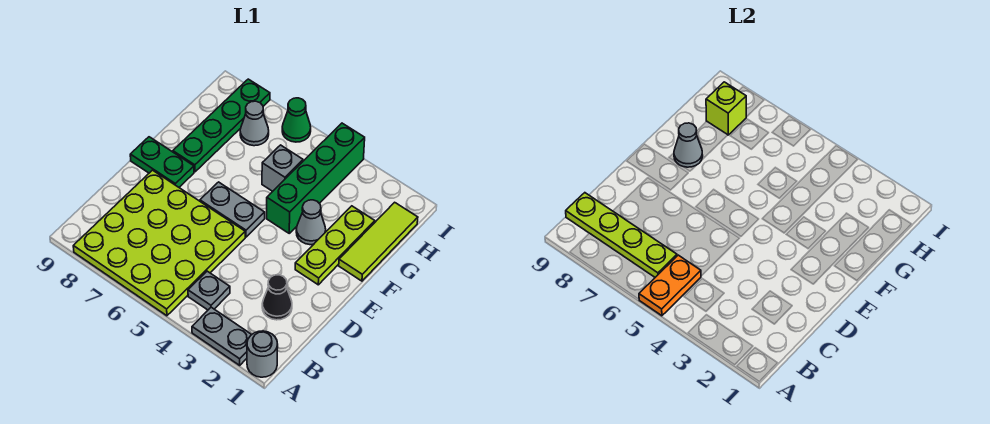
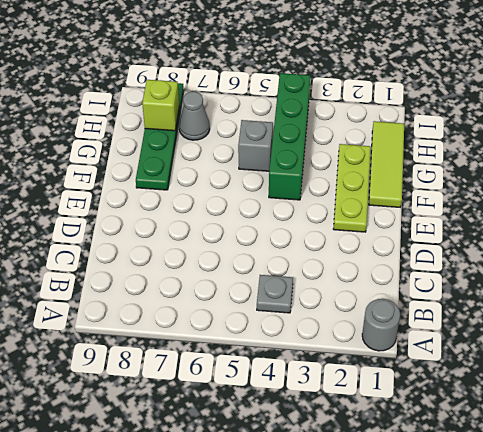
none -> grey plate A2:A3 level 1
none -> lime plate A5:D8 level 1
none -> black cone C2 level 1

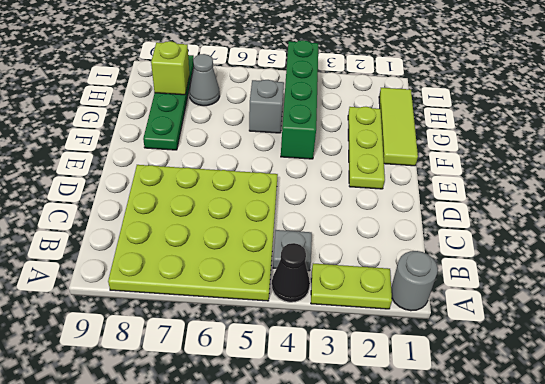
lime plate A2:A3 level 1 -> grey plate A2:A3 level 1
black cone A4 level 1 -> black cone C2 level 1
none -> grey plate E5:E6 level 1
none -> green plate E8:E9 level 1
none -> grey cone F3 level 1

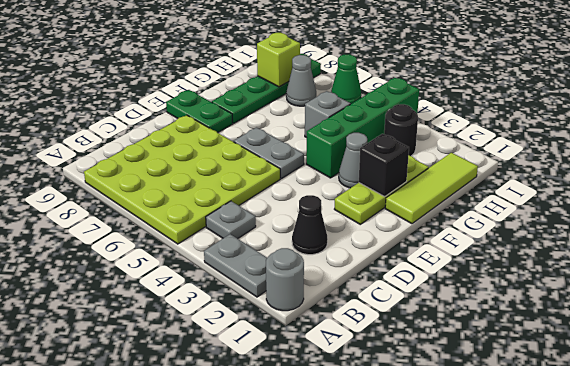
black brick F2 level 2 -> none
black round brick H3 level 1 -> none
none -> orange plate A5:B5 level 2
none -> lime plate B6:B9 level 2
none -> grey cone F8 level 2

